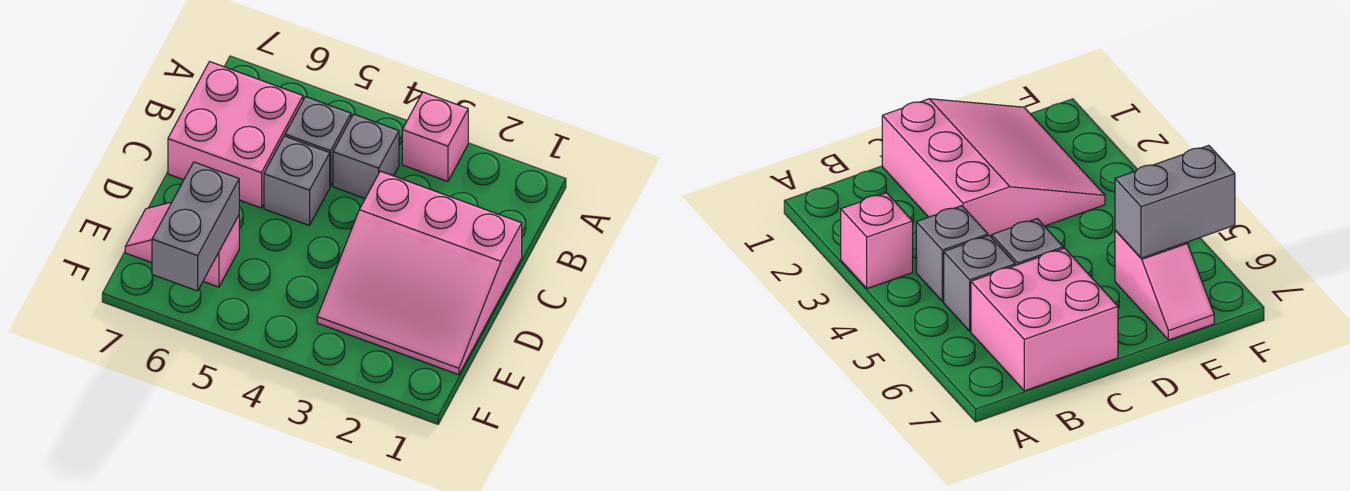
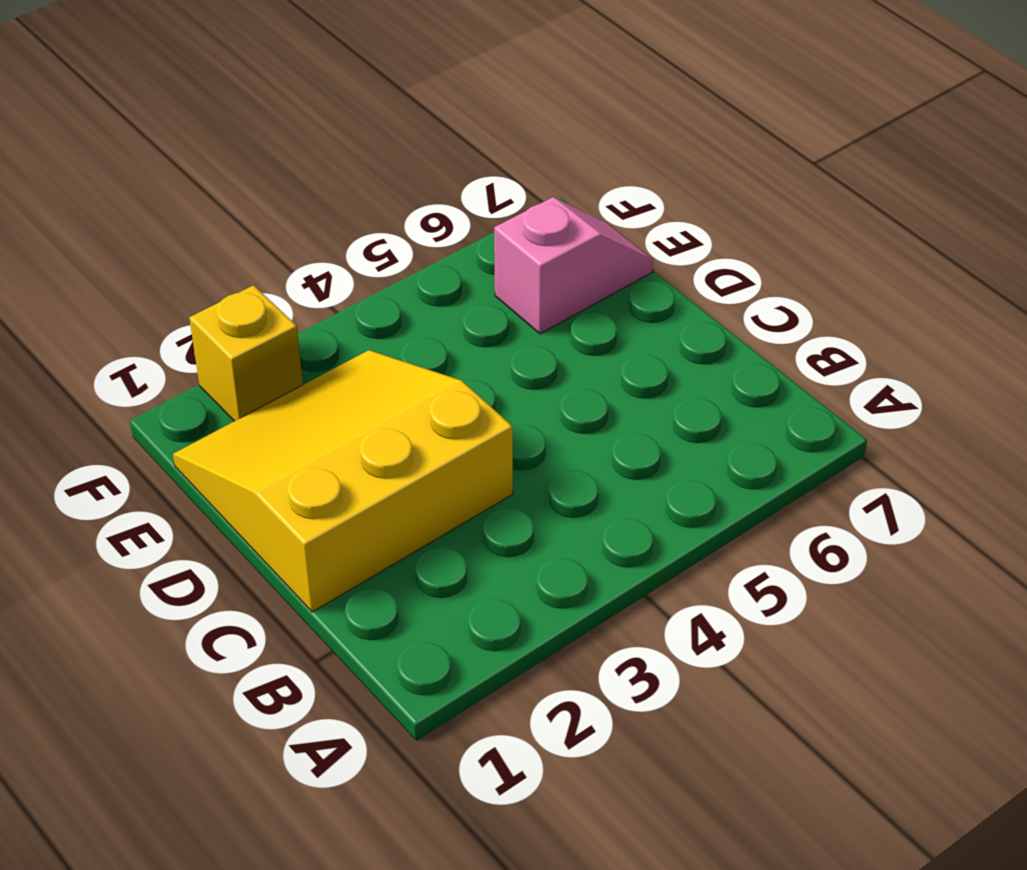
yellow slope C1:E3 level 1 top C -> pink slope C1:E3 level 1 top C
yellow brick F2 level 1 -> none
none -> pink brick A3 level 1
none -> grey brick B4 level 1

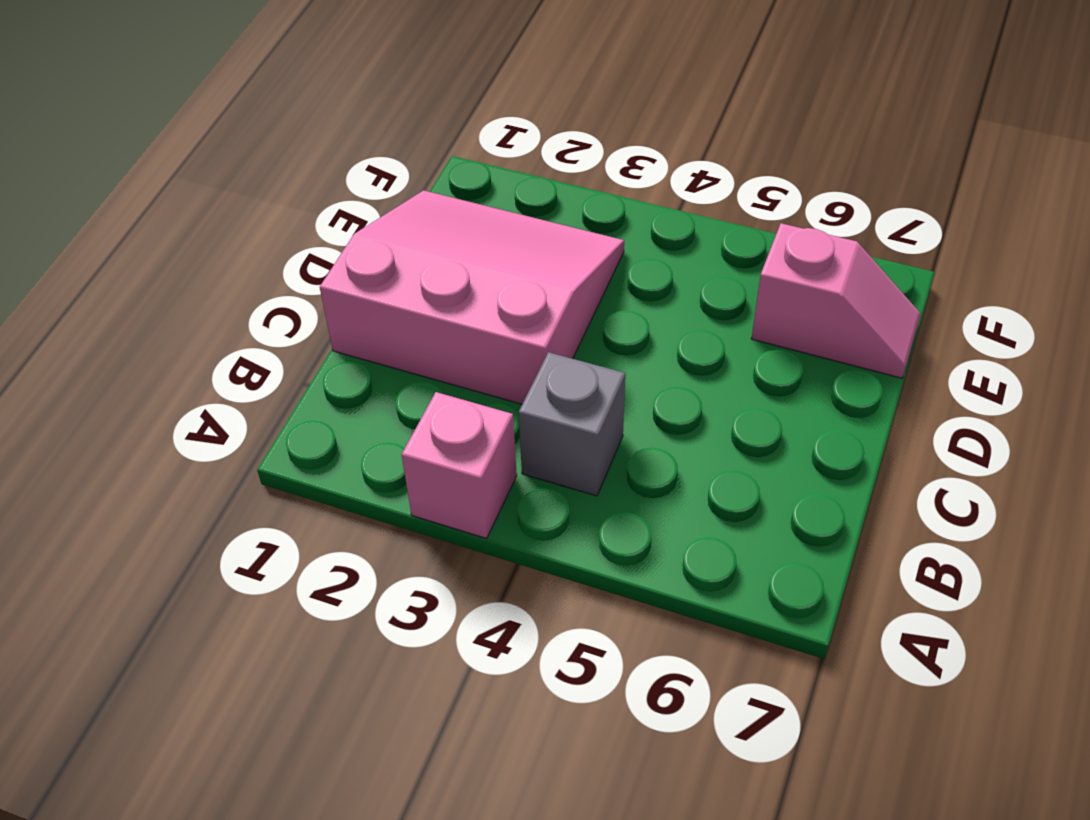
none -> grey brick B5 level 1
none -> pink brick B6:C7 level 1

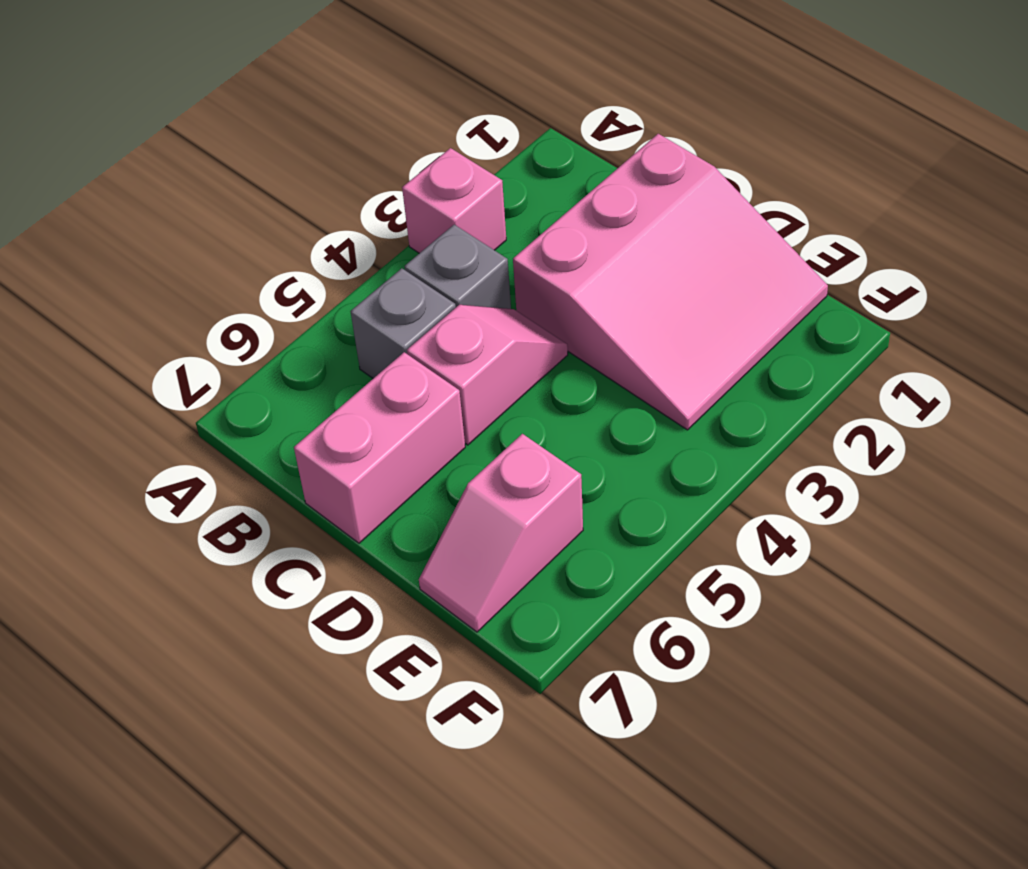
pink slope C4:C5 level 1 top 5 -> grey brick C5 level 1
pink brick C6:C7 level 1 -> pink brick B6:C7 level 1
none -> grey brick E6:F6 level 2

